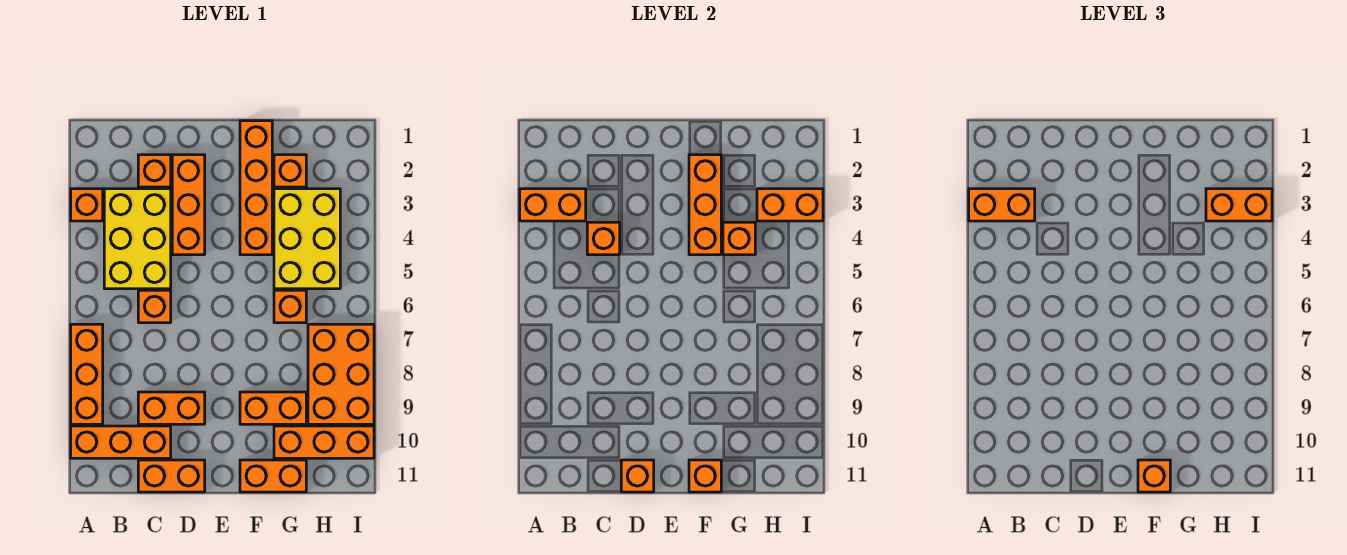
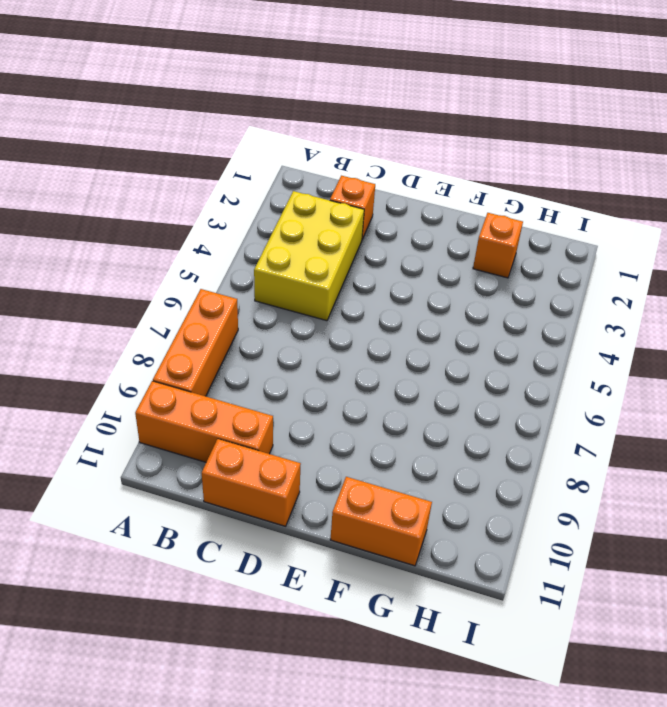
none -> orange brick A3 level 1
none -> orange brick C6 level 1
none -> orange brick C9:D9 level 1

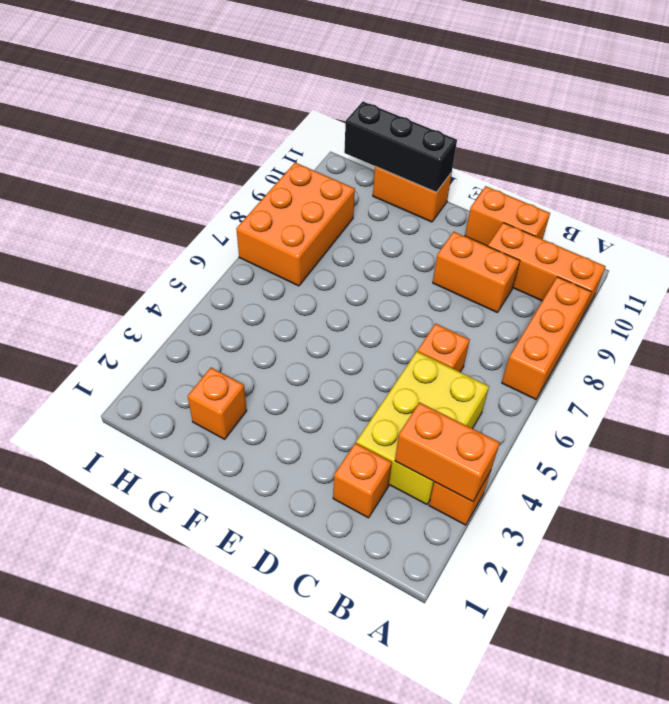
black brick F11:H11 level 2 -> orange brick F11 level 2
none -> orange brick D2:D4 level 1
none -> orange brick F1:F4 level 1
none -> orange brick F9:G9 level 1

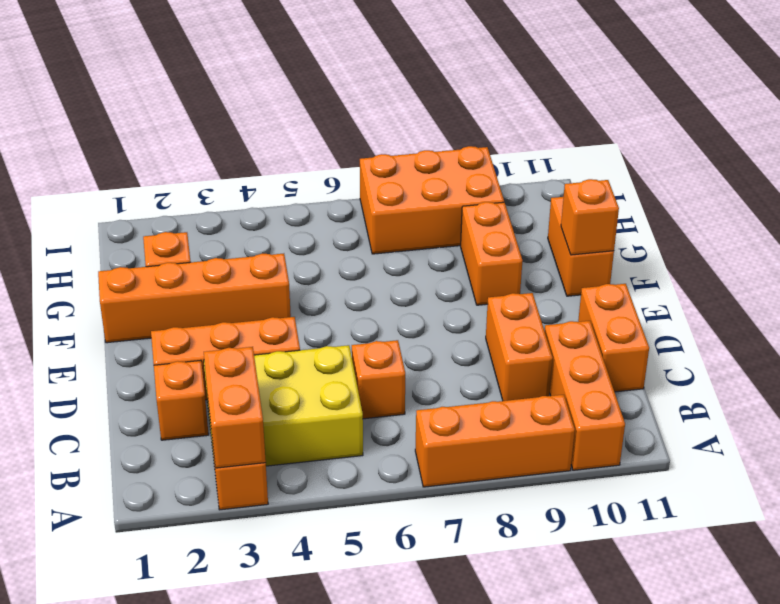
none -> yellow brick G3:H5 level 1
none -> orange brick G6 level 1
none -> orange brick G10:I10 level 1

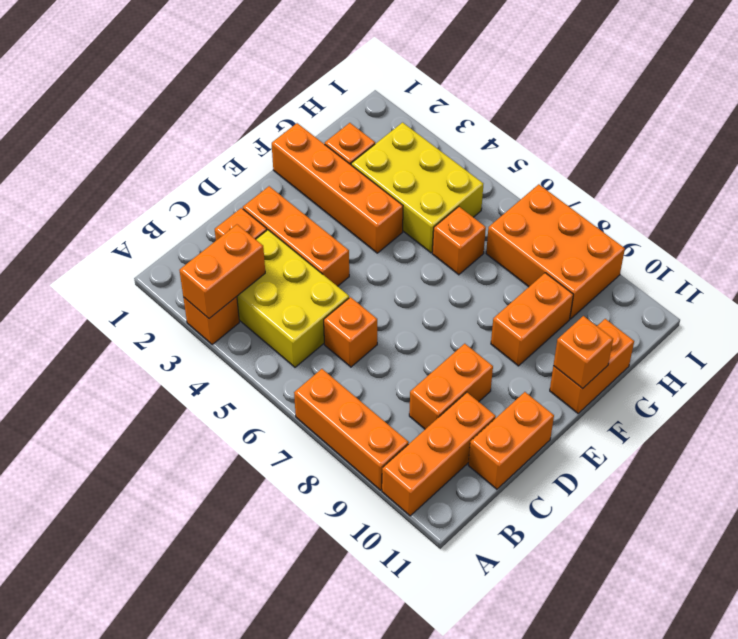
none -> orange brick G10:I10 level 1
none -> orange brick C4 level 2
none -> orange brick D11 level 2

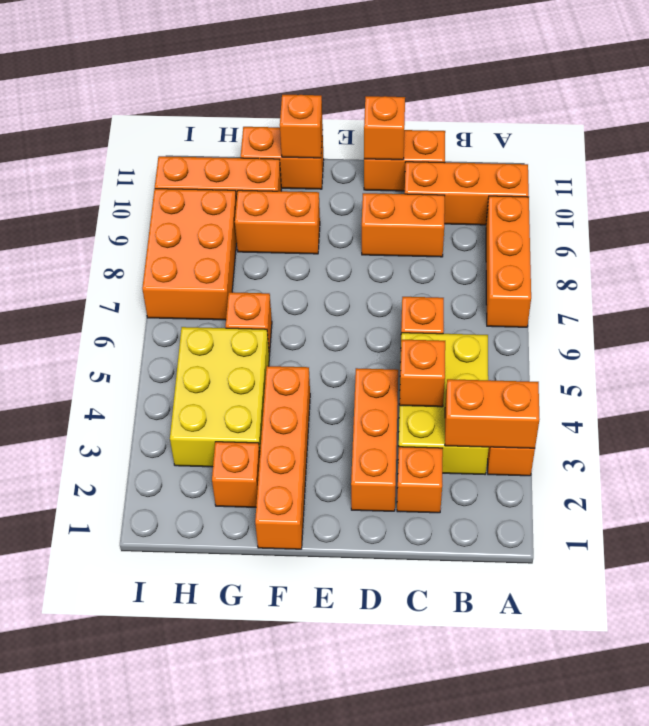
none -> orange brick F2:F4 level 2
none -> orange brick G4 level 2
none -> orange brick H3:I3 level 2

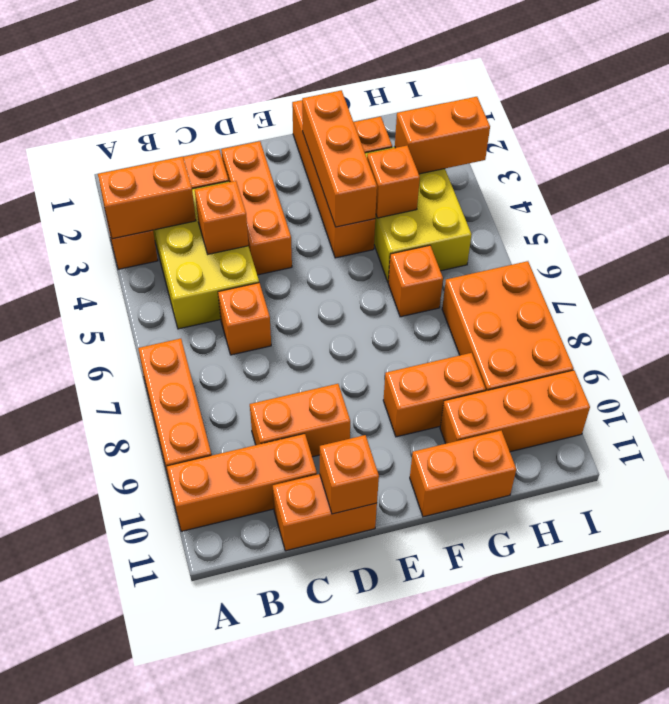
none -> orange brick F11 level 2
none -> orange brick A3:B3 level 3
none -> orange brick F11 level 3

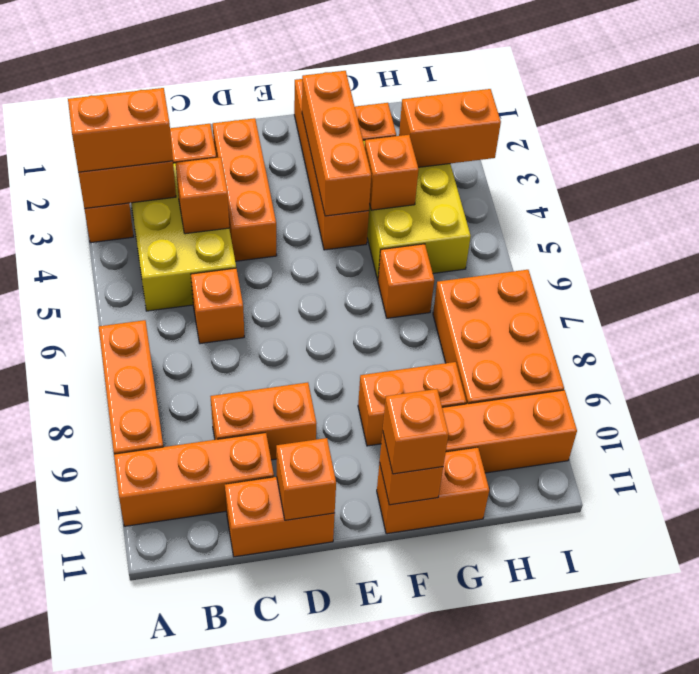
none -> orange brick H3:I3 level 3

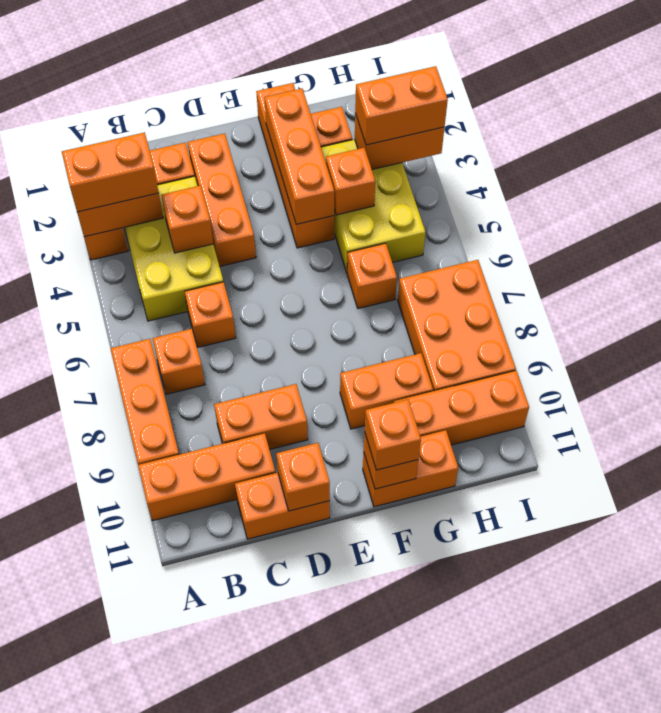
orange brick B7 level 1 -> none

